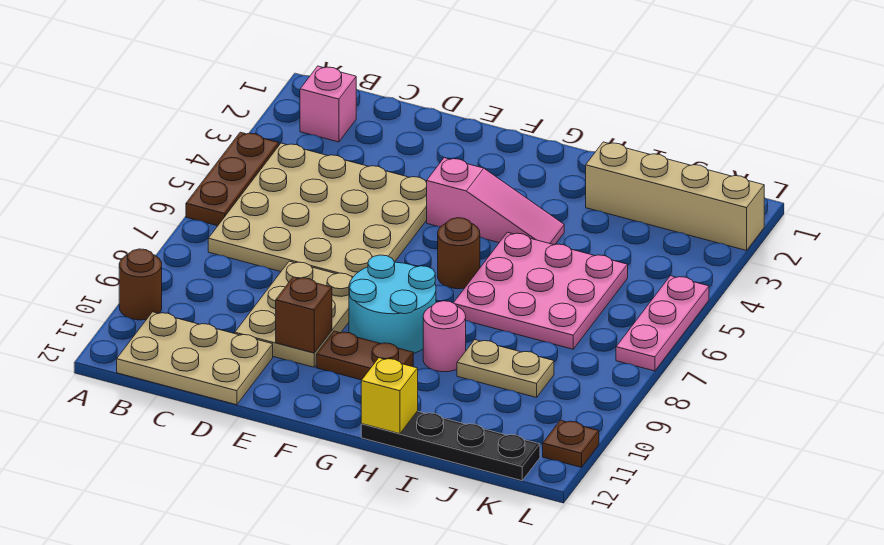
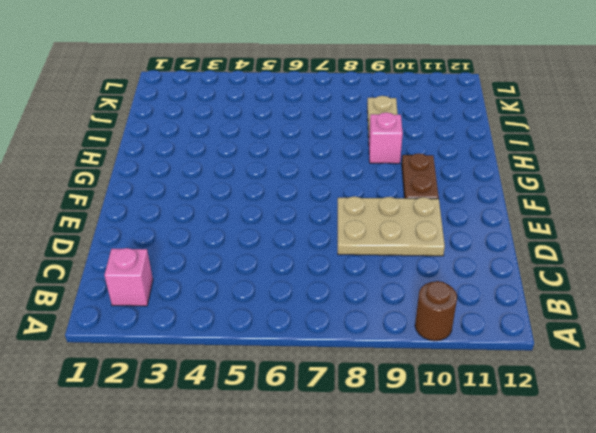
pink brick H9 level 1 -> pink round brick H9 level 1
none -> brown plate A4:A6 level 1
none -> tan plate B4:E7 level 1
none -> tan plate B11:D12 level 1

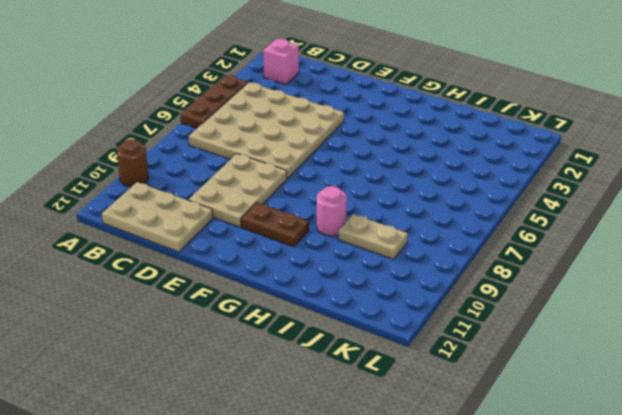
none -> pink slope F4:H4 level 1 top F
none -> cyan round brick F8:G9 level 1
none -> brown round brick G6 level 1

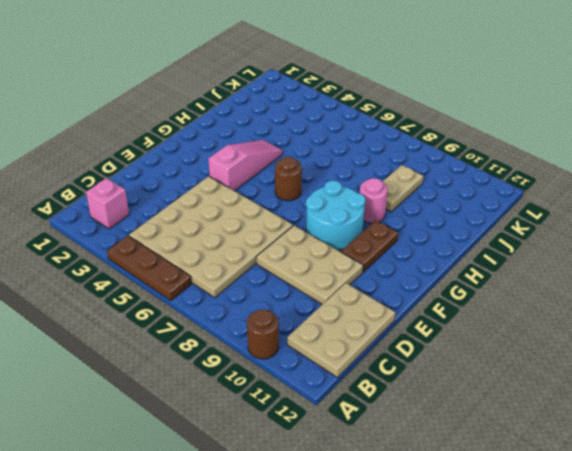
none -> pink plate H5:J7 level 1
none -> black plate H12:K12 level 1
none -> tan brick I2:L2 level 1

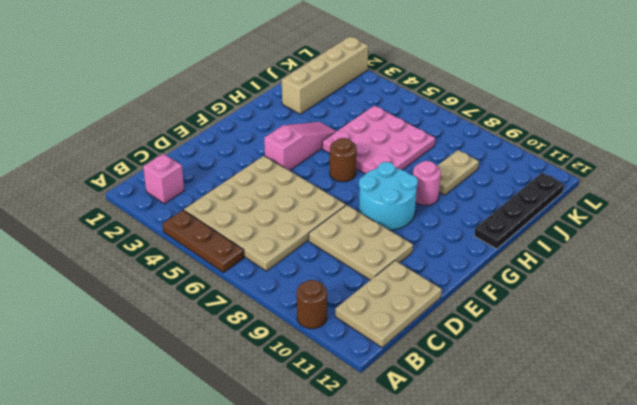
none -> brown plate F10:G10 level 1
none -> pink plate L5:L7 level 1
none -> brown plate L11 level 1

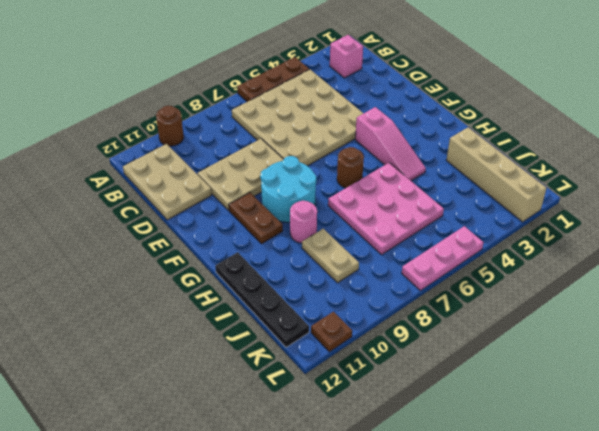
none -> brown brick E10 level 2
none -> yellow brick H12 level 2

